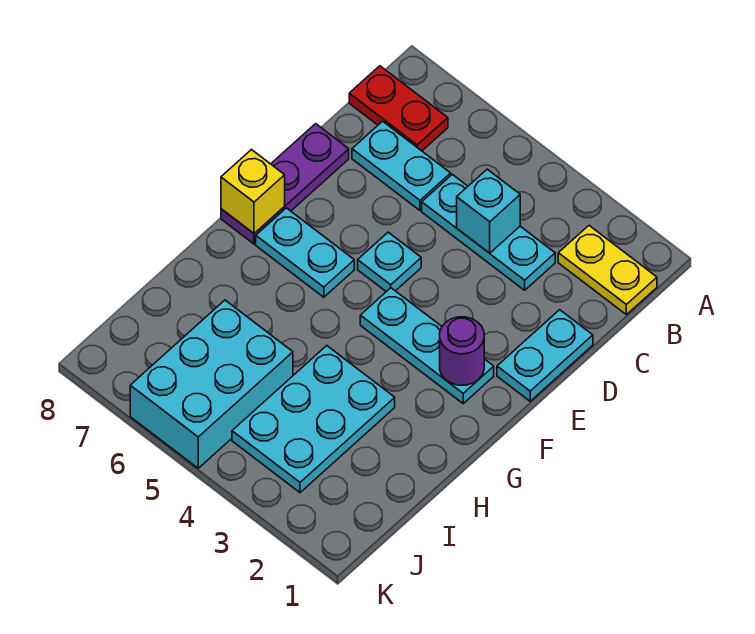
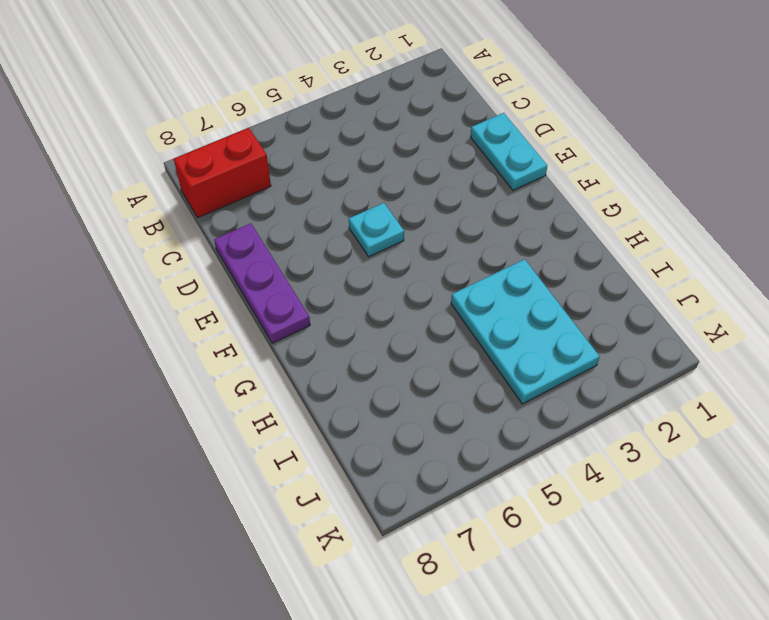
red brick B7:B8 level 1 -> red plate B7:B8 level 1
none -> yellow plate B1:B2 level 1
none -> cyan plate C3:C5 level 1
none -> cyan plate C6:C7 level 1

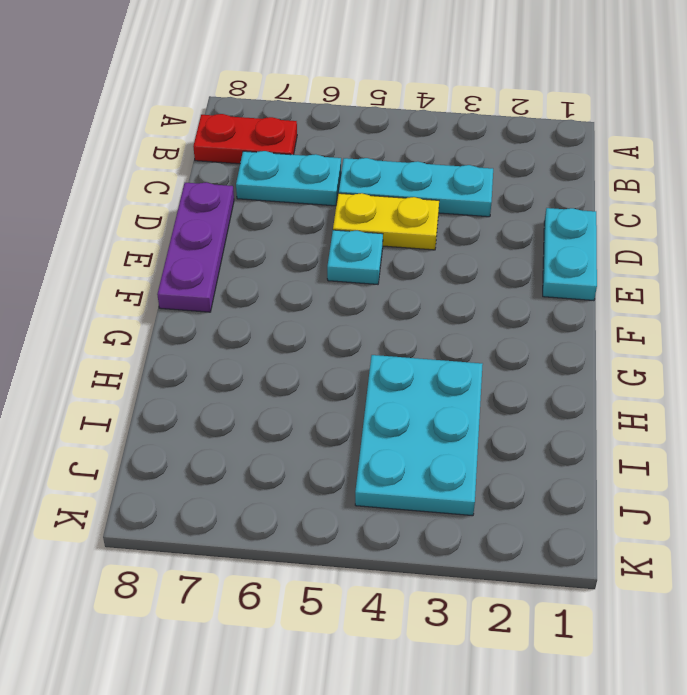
yellow plate D4:D5 level 1 -> yellow plate B1:B2 level 1
none -> cyan plate F2:F4 level 1
none -> cyan plate F6:F7 level 1
none -> cyan brick I5:K6 level 1

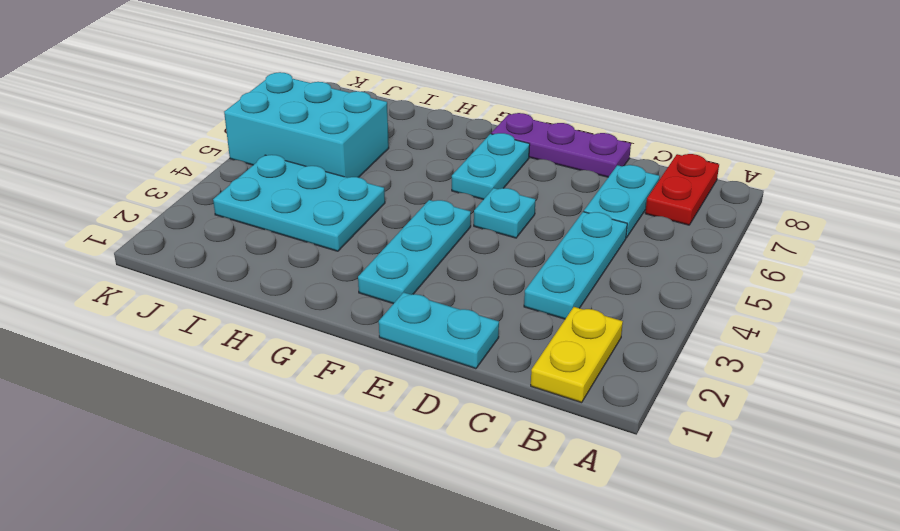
none -> cyan brick C4 level 2
none -> purple round brick F2 level 2
none -> yellow brick F8 level 2

